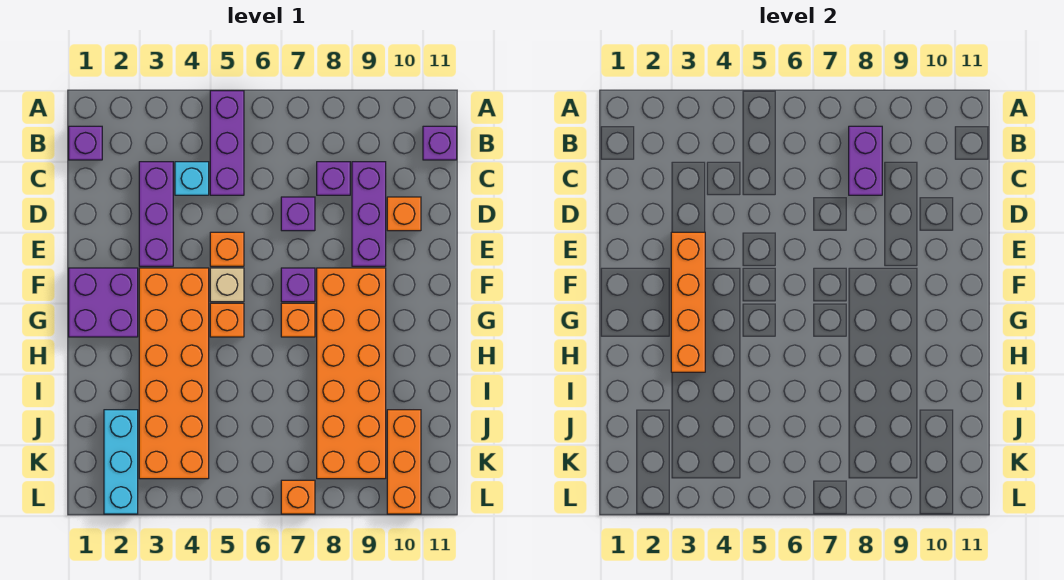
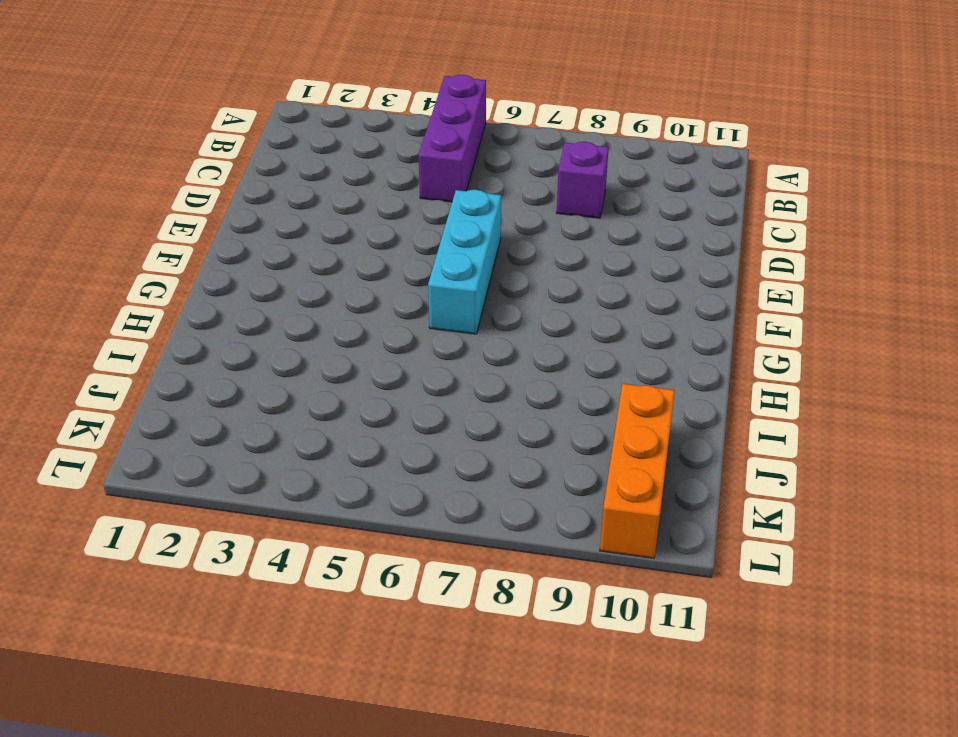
cyan brick E6:G6 level 1 -> cyan brick J2:L2 level 1
none -> purple brick B1 level 1
none -> purple brick B11 level 1
none -> purple brick C3:E3 level 1

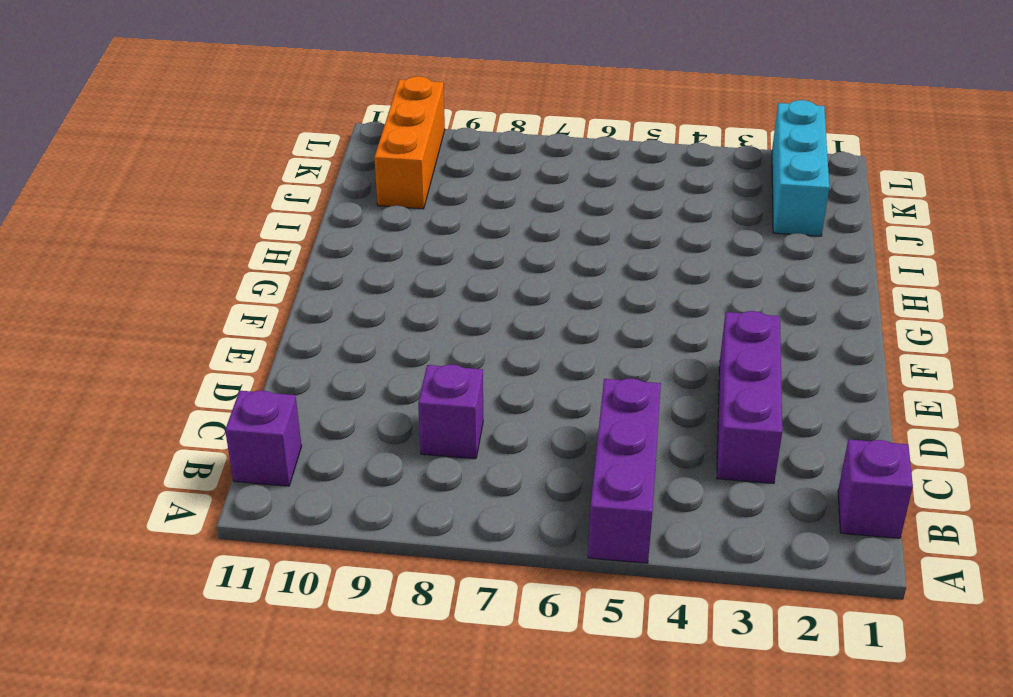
none -> cyan brick C4 level 1
none -> purple brick C9:E9 level 1
none -> purple brick D7 level 1

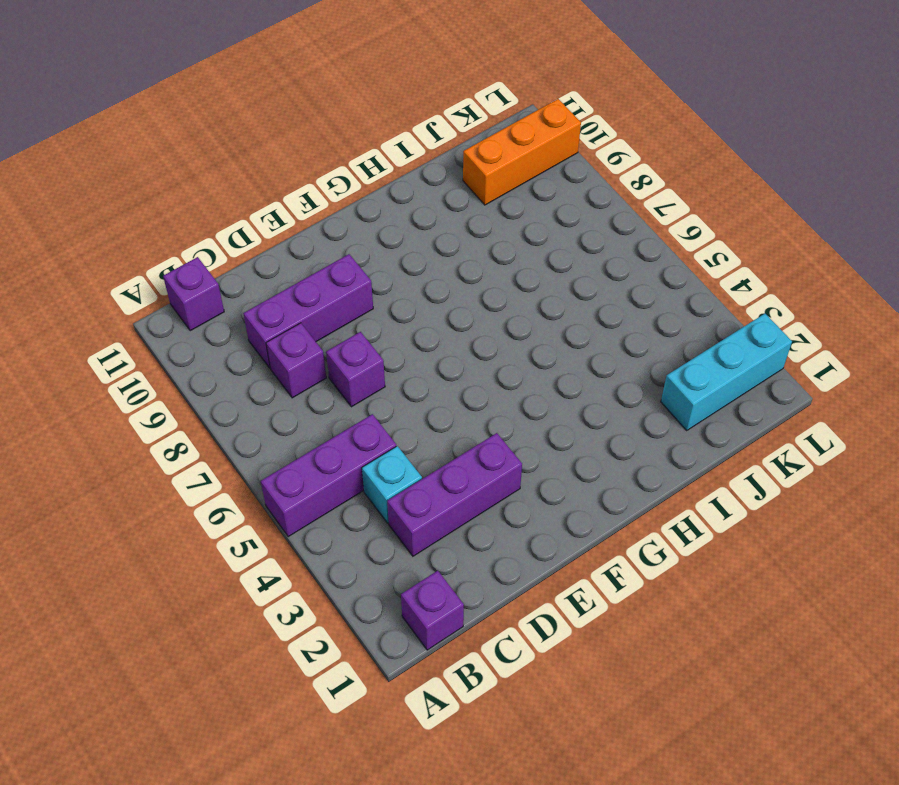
none -> orange brick D10 level 1
none -> orange brick E5 level 1
none -> purple brick F1:G2 level 1

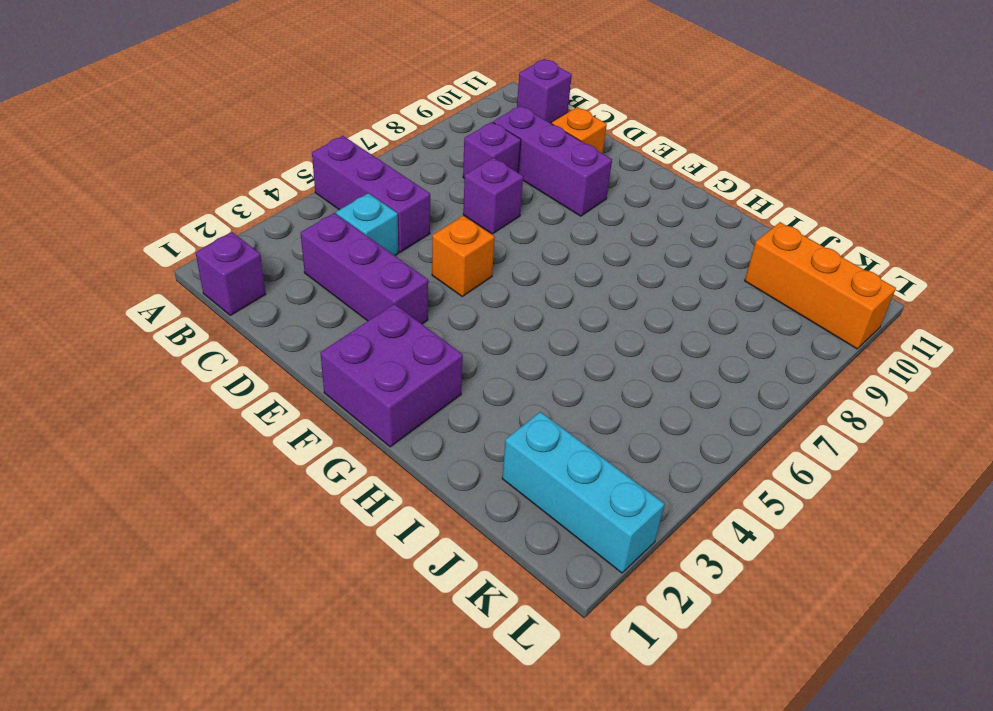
none -> orange brick F3:K4 level 1
none -> tan brick F5 level 1
none -> purple brick F7 level 1

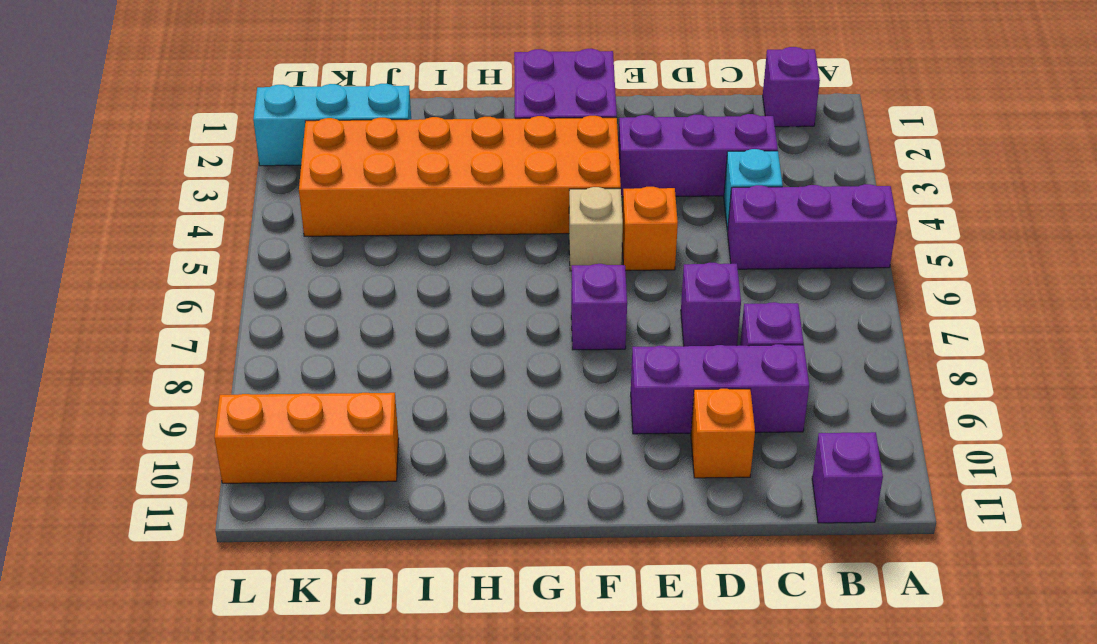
none -> orange brick F8:K9 level 1
none -> orange brick G5 level 1
none -> orange brick G7 level 1

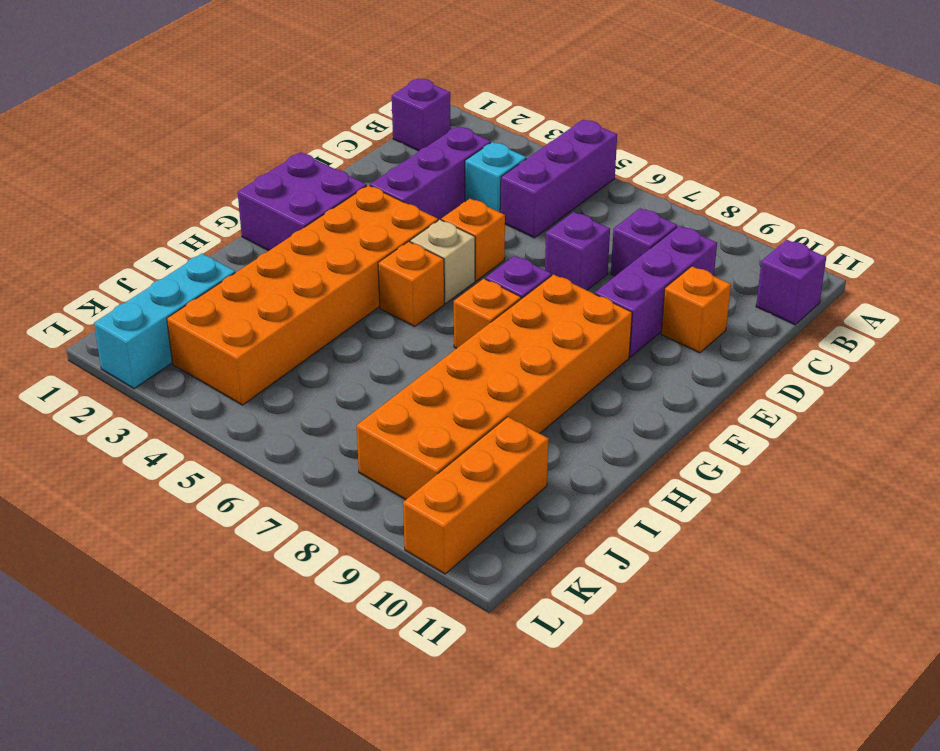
none -> orange brick L7 level 1
none -> purple brick B8:C8 level 2
none -> orange brick E3:H3 level 2

